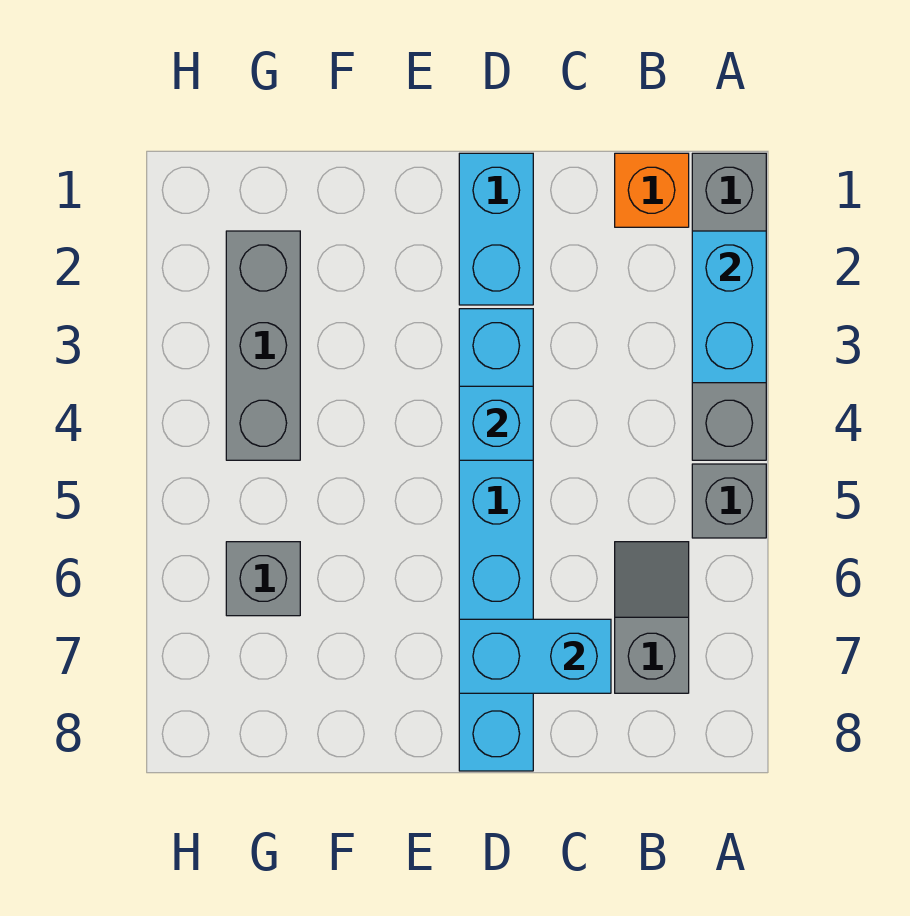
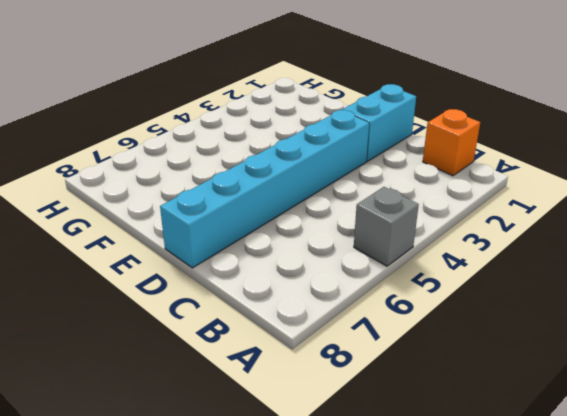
none -> grey brick A1:A4 level 1
none -> grey slope B6:B7 level 1 top 7

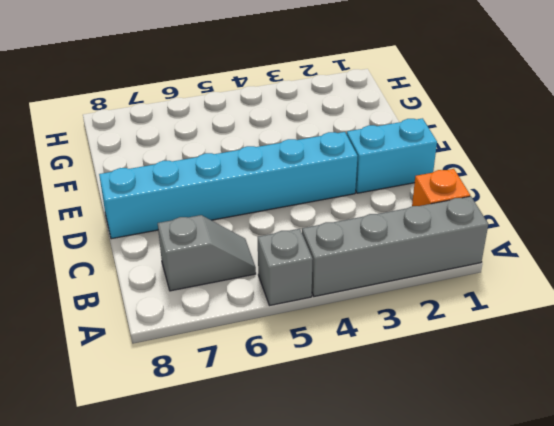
none -> grey brick G2:G4 level 1
none -> grey brick G6 level 1

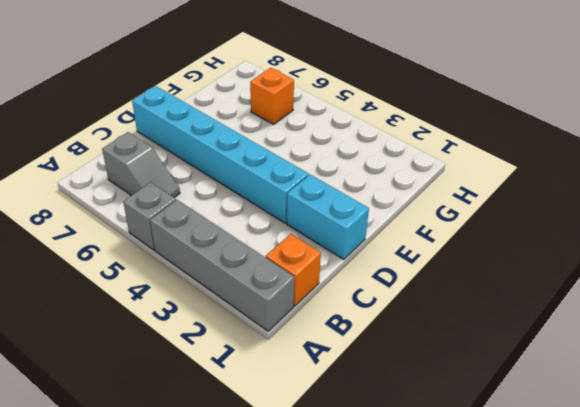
orange brick G6 level 1 -> grey brick G6 level 1
none -> grey brick G2:G4 level 1
none -> cyan brick A2:A3 level 2

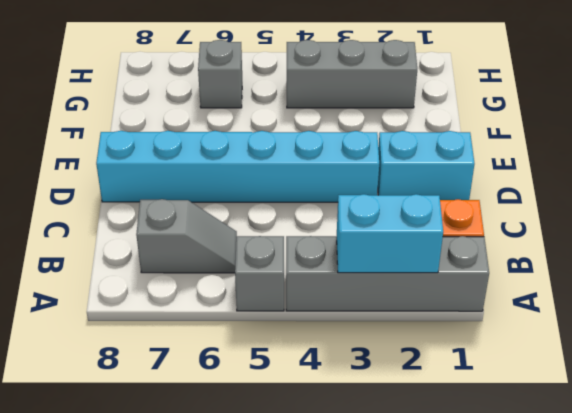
none -> cyan brick C7:D7 level 2
none -> cyan brick D4 level 2

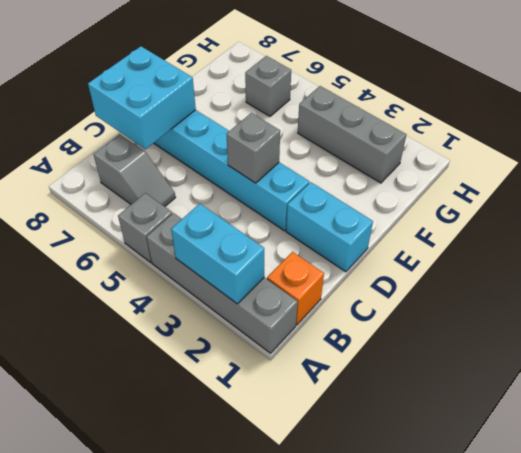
cyan brick C7:D8 level 2 -> cyan brick C7:D7 level 2
grey brick D4 level 2 -> cyan brick D4 level 2

